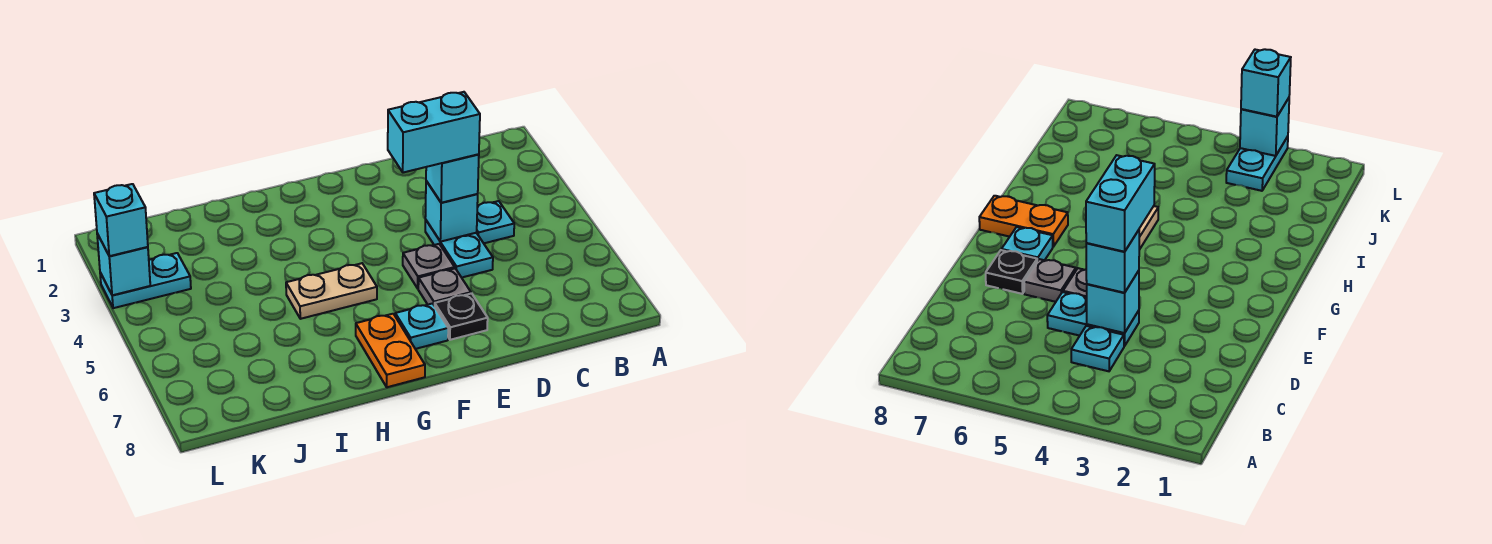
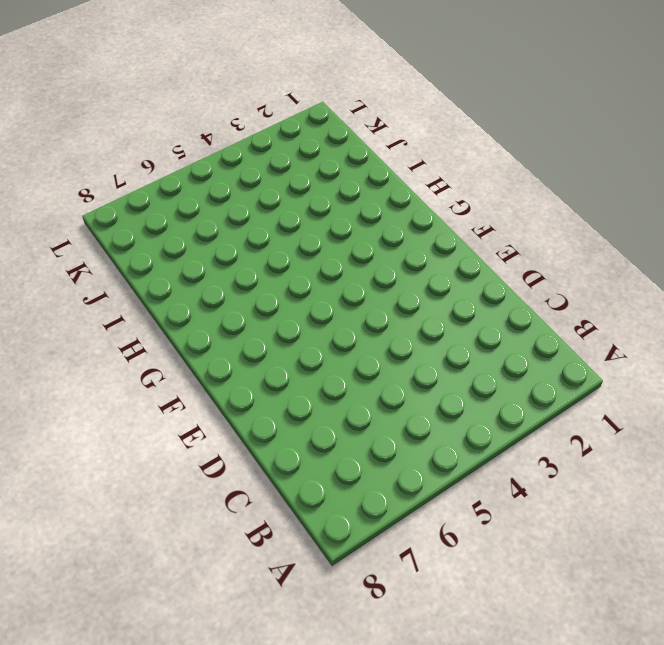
none -> cyan plate C4 level 1
none -> cyan plate D4:D5 level 1
none -> grey plate E5 level 1

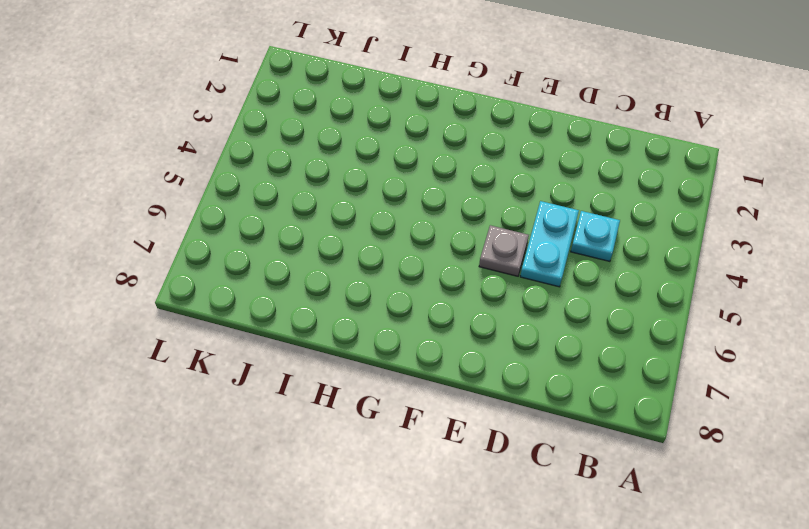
none -> grey plate E6 level 1
none -> black plate E7 level 1
none -> cyan plate F7 level 1

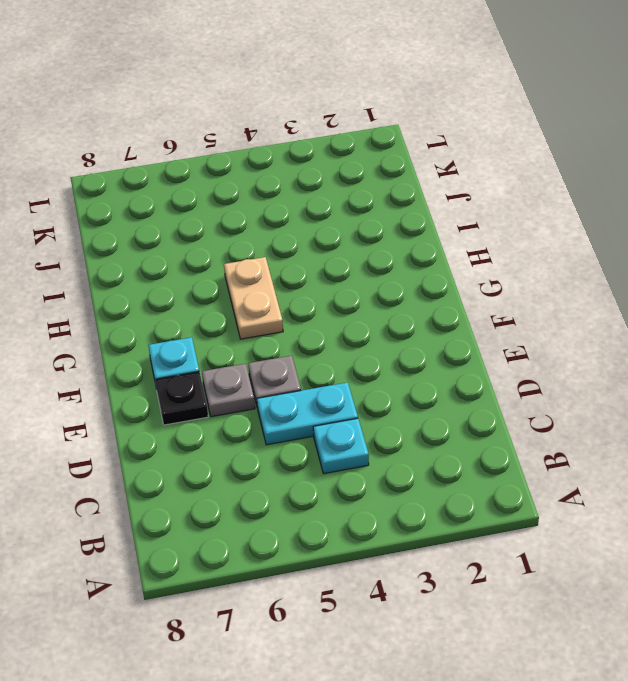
none -> orange plate G7:G8 level 1
none -> cyan plate K3:L3 level 1
none -> cyan brick D4 level 2

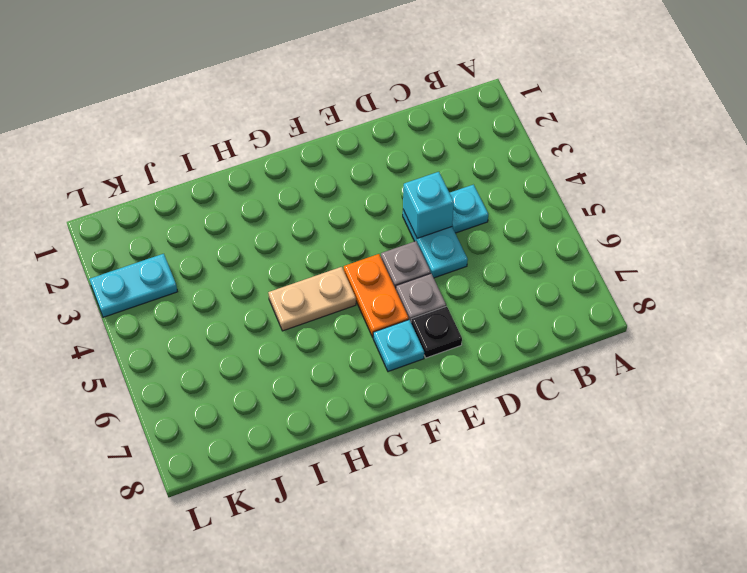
orange plate F5:F6 level 1 -> orange plate G7:G8 level 1
none -> cyan brick L3 level 2
none -> cyan brick D4 level 3
none -> cyan brick L3 level 3

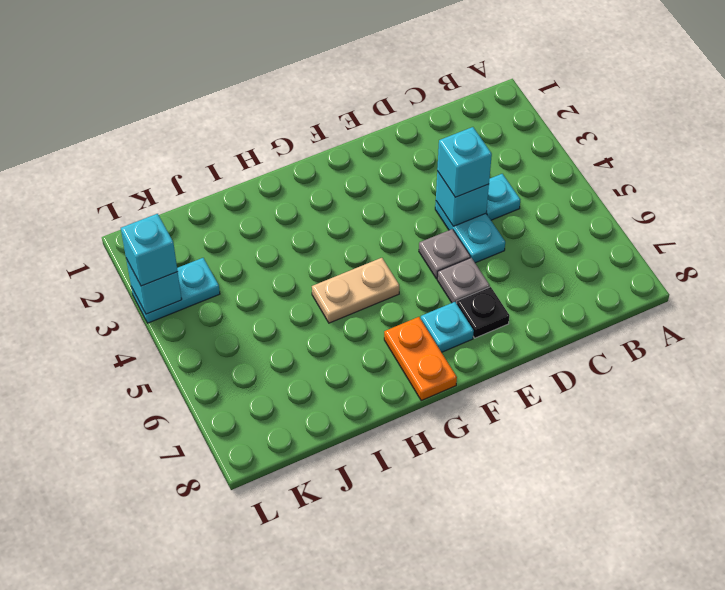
none -> cyan brick D4:E4 level 4

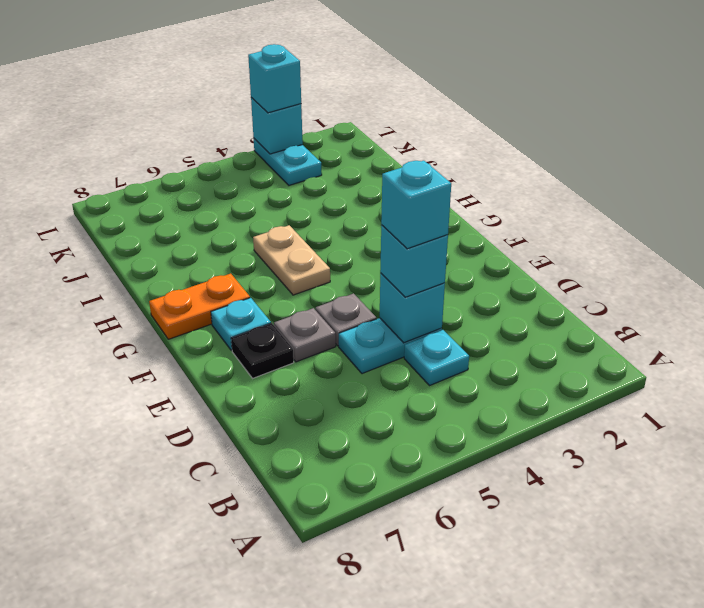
cyan brick D4 level 4 -> cyan brick D4:E4 level 4

